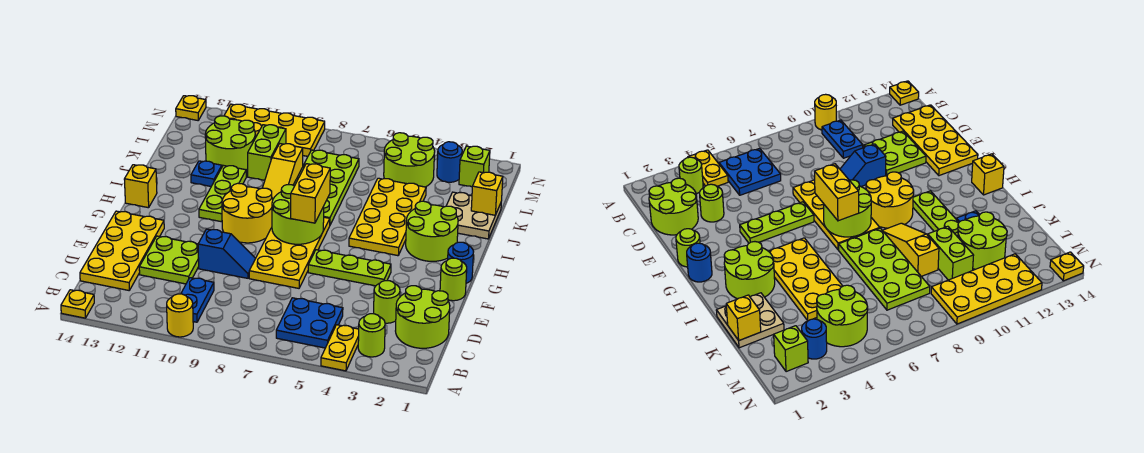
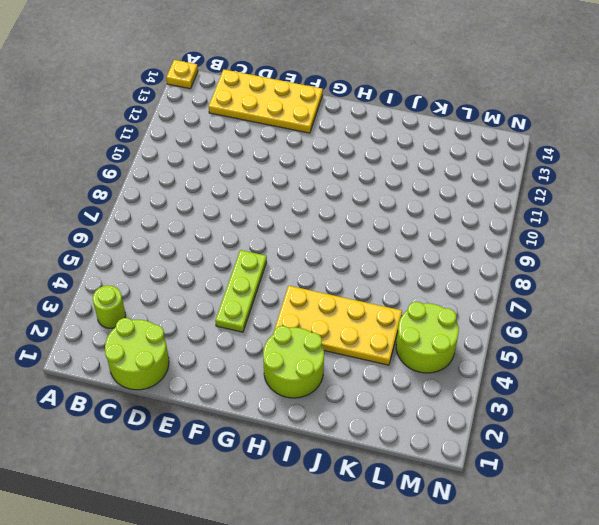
none -> yellow plate A4:B4 level 1
none -> yellow round brick A10 level 1
none -> blue plate B5:C6 level 1
none -> blue plate B10:C10 level 1

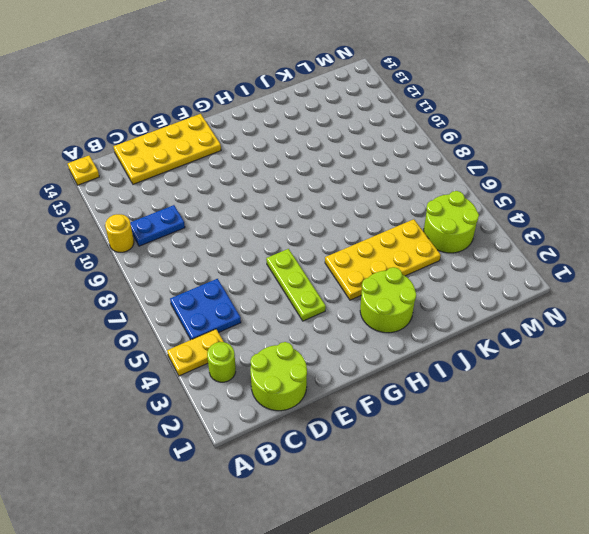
none -> lime round brick D3 level 1
none -> lime plate D11:E12 level 1
none -> yellow plate E7:H8 level 1
none -> blue slope E9:E10 level 1 top 10

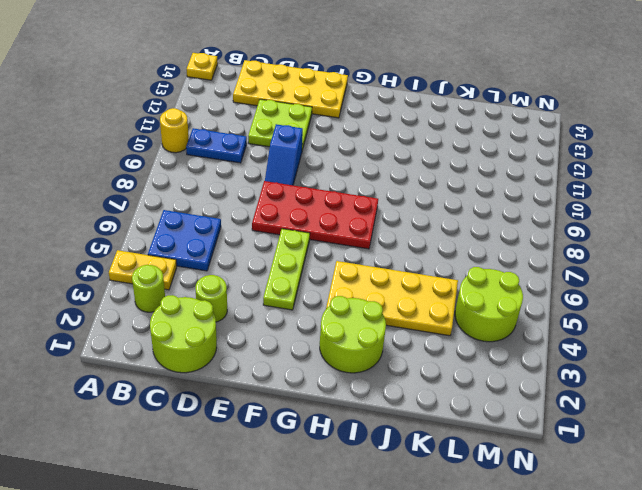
red plate E7:H8 level 1 -> yellow plate E7:H8 level 1
none -> lime round brick F1 level 1
none -> blue round brick G1 level 1
none -> yellow round brick G9:H10 level 1
none -> lime plate H11:J11 level 1

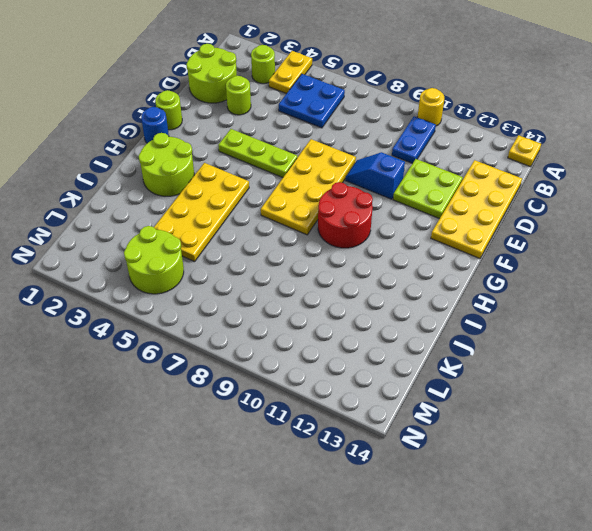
red round brick G9:H10 level 1 -> yellow round brick G9:H10 level 1
none -> lime plate H11:J11 level 1
none -> yellow brick H14 level 1
none -> lime plate I7:L8 level 1
none -> yellow slope I9:K9 level 1 top K

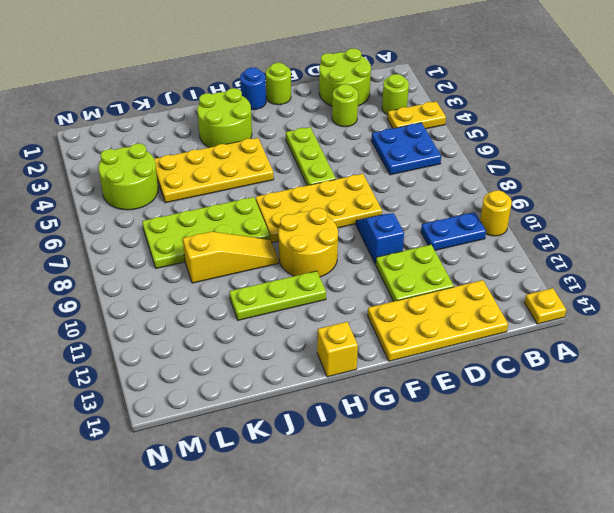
none -> tan plate J1:K2 level 1
none -> blue plate J12 level 1
none -> lime brick K10:L10 level 1
none -> lime round brick K11:L12 level 1

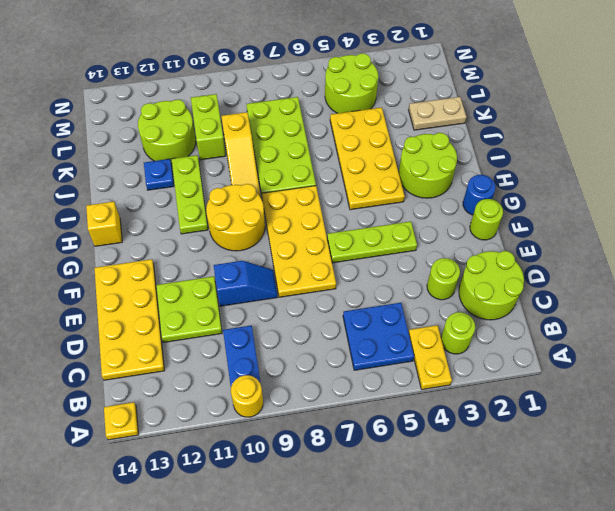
tan plate K1:K2 level 1 -> tan plate J1:K2 level 1
none -> lime brick M2 level 1
none -> blue round brick M3 level 1
none -> yellow plate M9:N12 level 1
none -> yellow plate N14 level 1

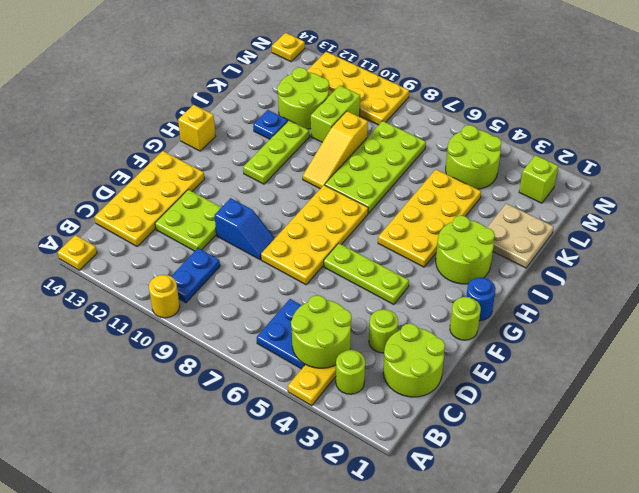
lime round brick B4:C5 level 2 -> lime round brick G7:H8 level 2
none -> yellow round brick G9:H10 level 1
none -> blue round brick M3 level 1
none -> yellow brick K1 level 2
none -> yellow brick G7:H7 level 3

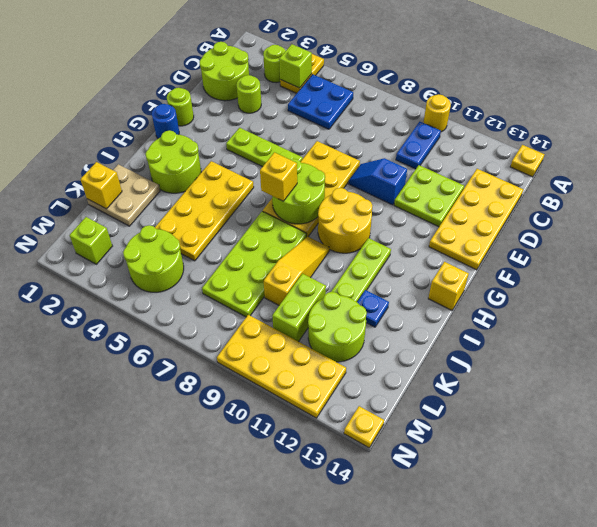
lime brick B4 level 2 -> none
yellow brick H7 level 3 -> yellow brick G7:H7 level 3
none -> blue round brick M3 level 1

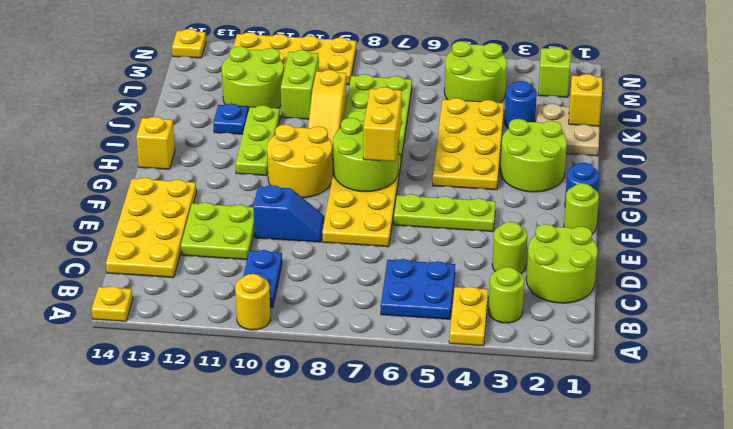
blue round brick K3 level 1 -> blue round brick M3 level 1

